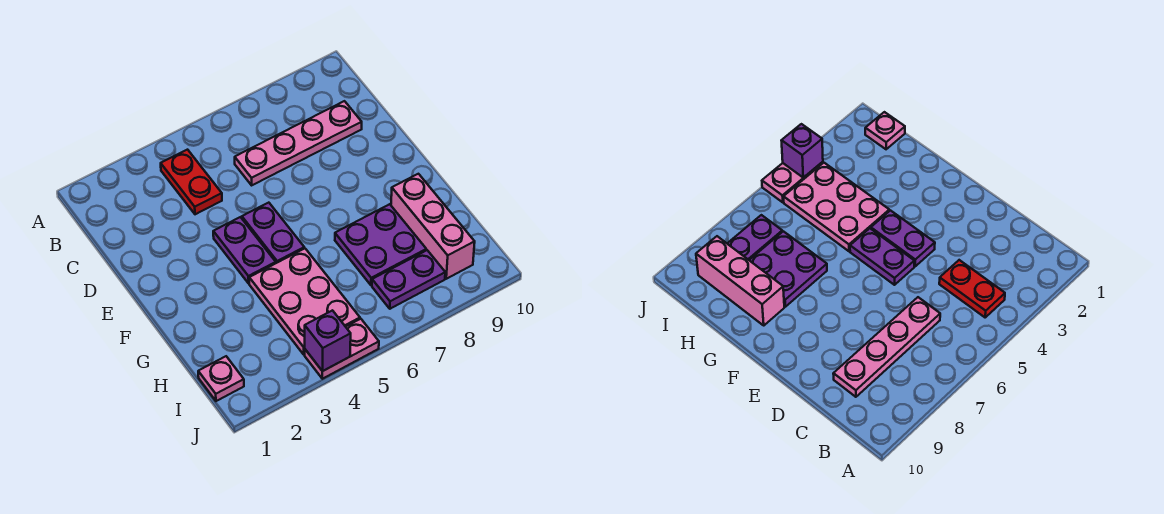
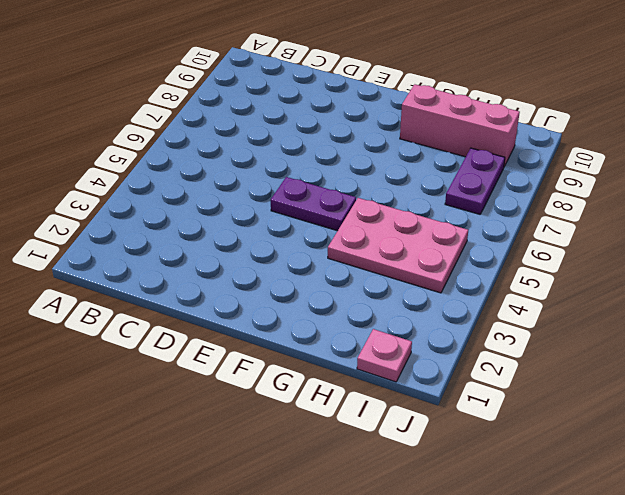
none -> red plate B4:C4 level 1
none -> pink plate C6:C9 level 1

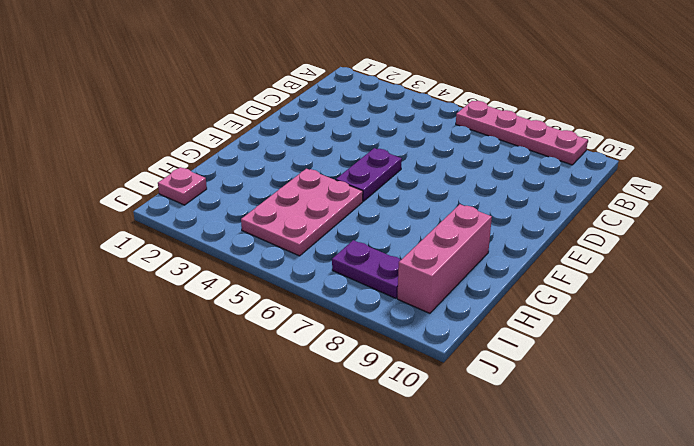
pink plate A6:A9 level 1 -> pink plate C6:C9 level 1
none -> red plate B4:C4 level 1
none -> purple plate E4:F4 level 1

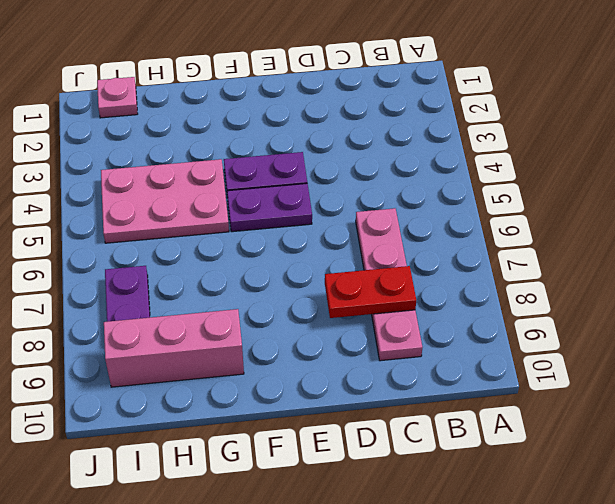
red plate C8:D8 level 2 -> red plate B4:C4 level 1
none -> purple plate G7:H8 level 1
none -> pink plate J4:J5 level 1

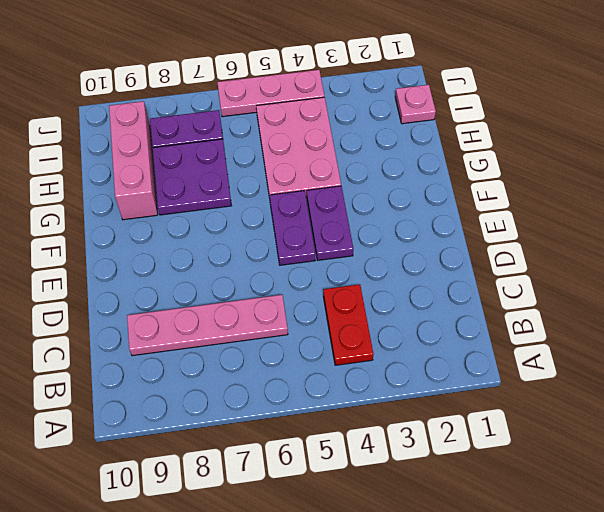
pink plate J4:J6 level 1 -> pink plate J4:J5 level 1
none -> purple brick J4 level 2

